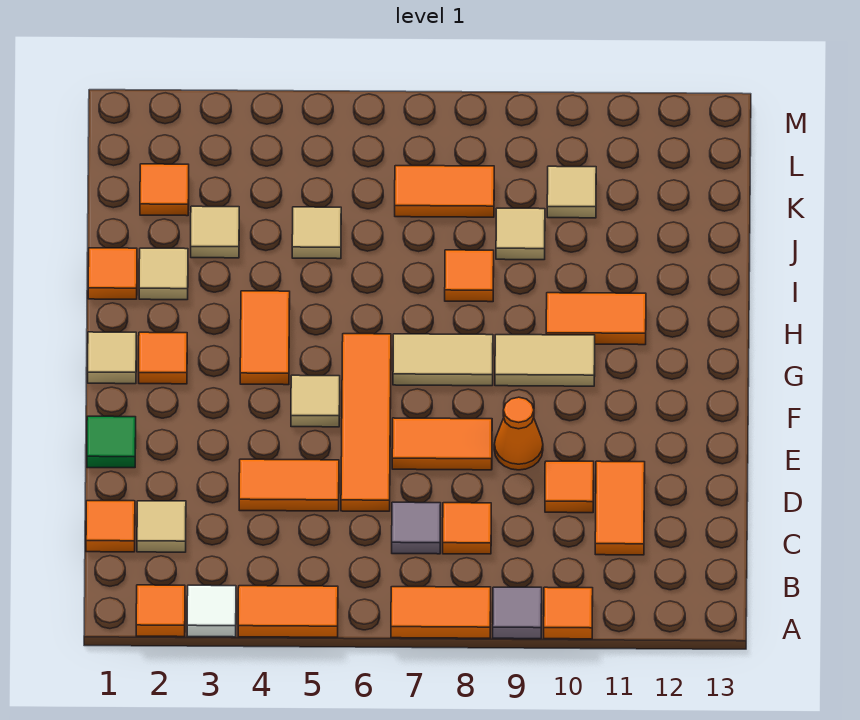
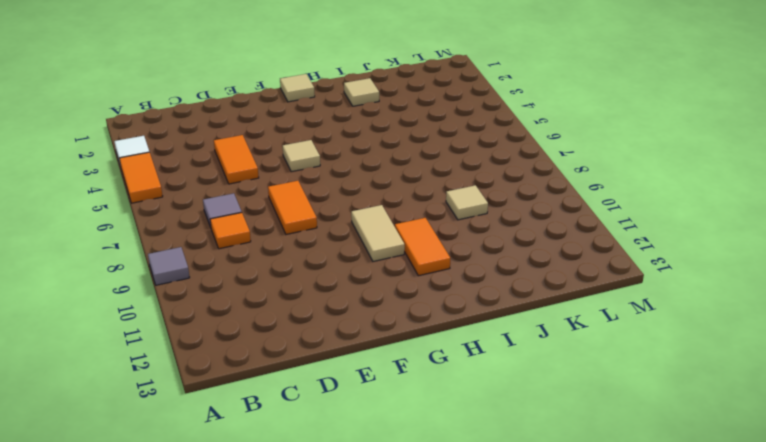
none -> orange tile A2 level 1
none -> orange tile A7:A8 level 1
none -> orange tile A10 level 1
none -> orange tile C1 level 1

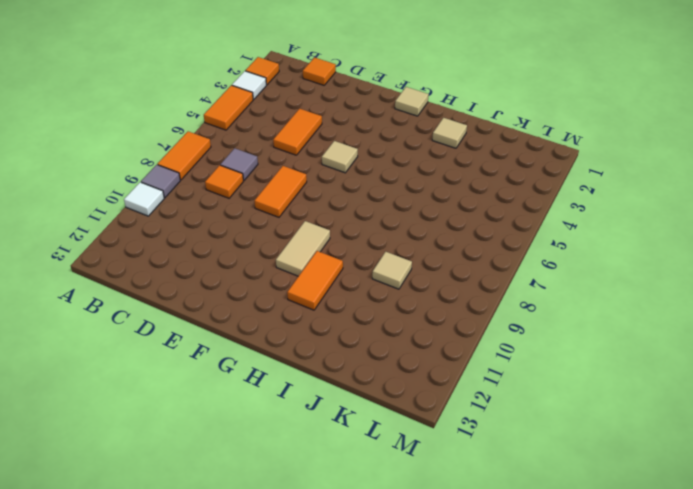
white tile A10 level 1 -> orange tile A10 level 1
none -> tan tile C2 level 1
none -> orange tile C11:D11 level 1
none -> orange tile D6:G6 level 1
none -> orange tile D10 level 1

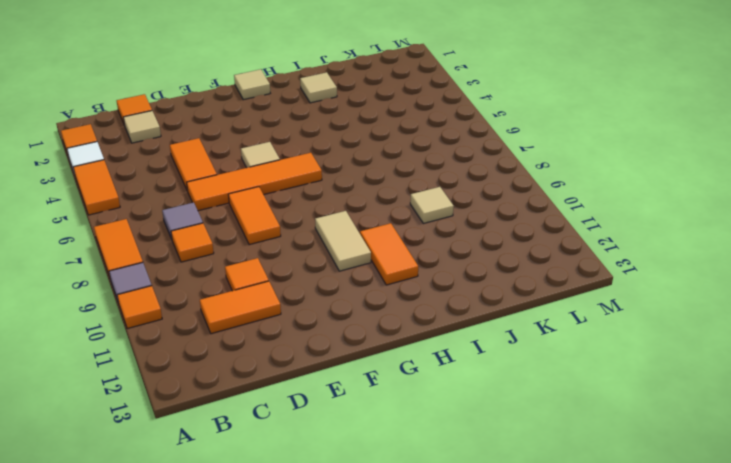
none -> green tile E1 level 1
none -> orange cone E9 level 1
none -> orange tile G2 level 1
none -> orange tile G4:H4 level 1

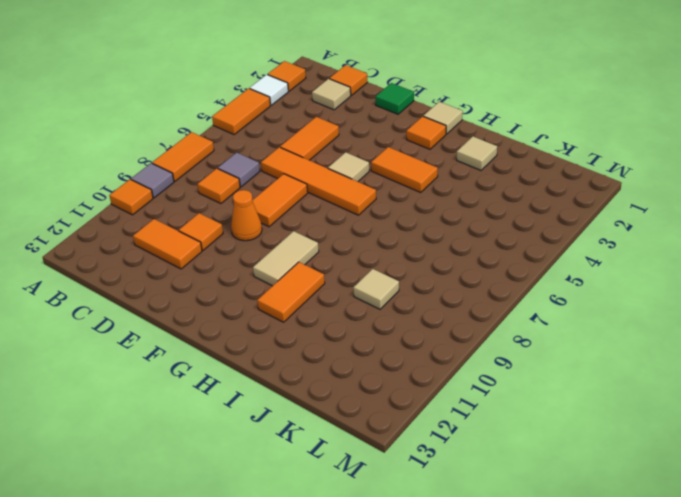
none -> tan tile G7:G8 level 1
none -> orange tile I1 level 1
none -> orange tile I8 level 1
none -> tan tile J3 level 1

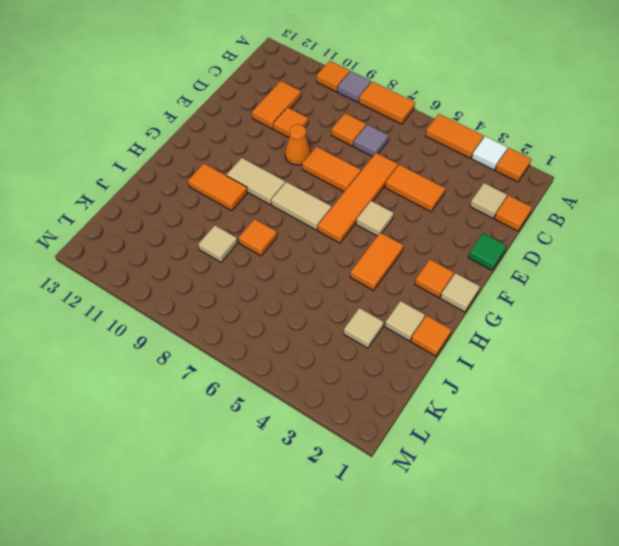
none -> tan tile J5 level 1
none -> orange tile K2 level 1
none -> orange tile K7:K8 level 1
none -> tan tile K10 level 1

